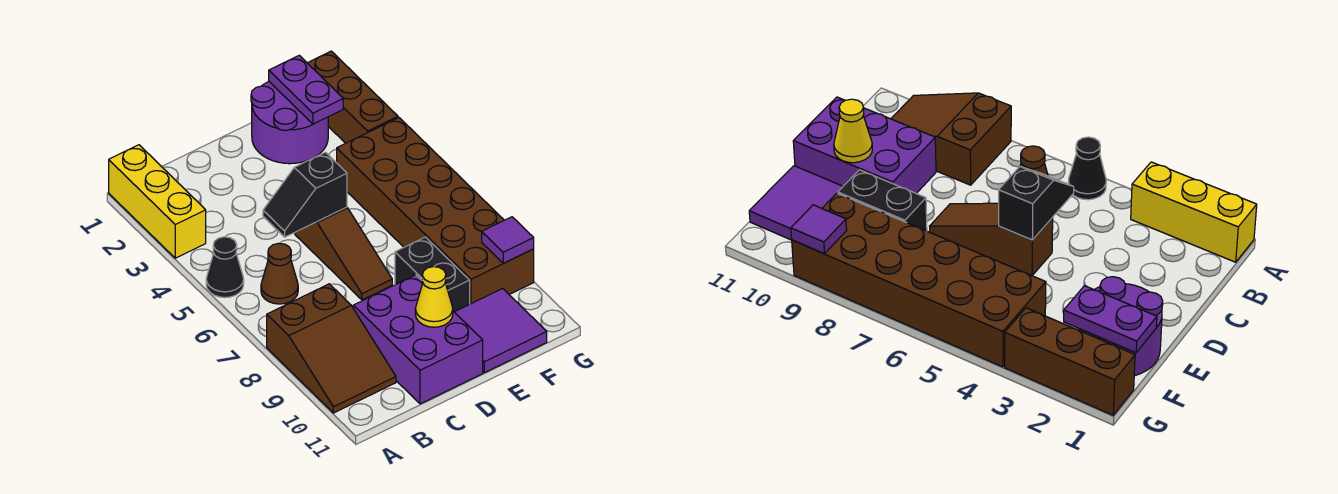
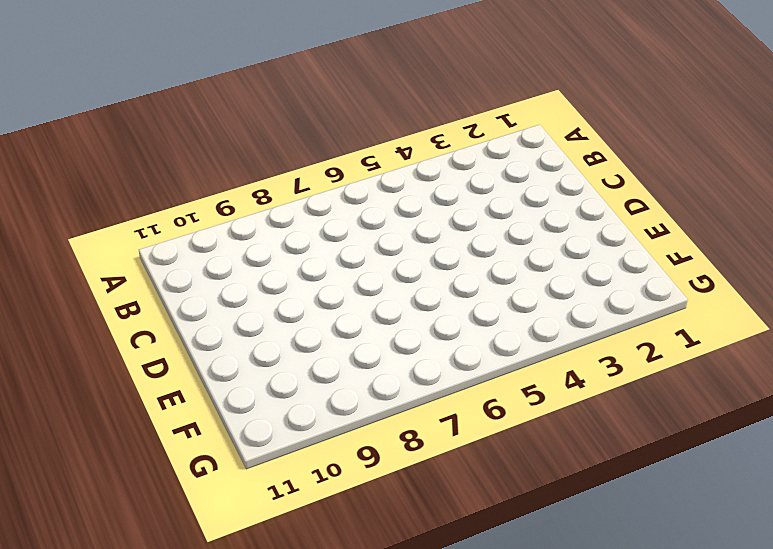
none -> yellow brick A1:A3 level 1
none -> black cone A5 level 1
none -> brown slope A8:B10 level 1 top 8

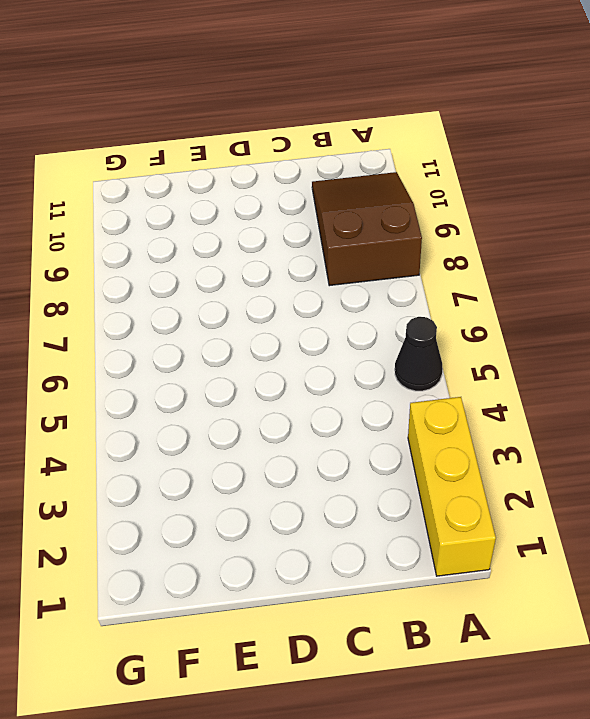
none -> brown cone B6 level 1
none -> purple brick C9:D11 level 1
none -> brown slope D5:D7 level 1 top 5

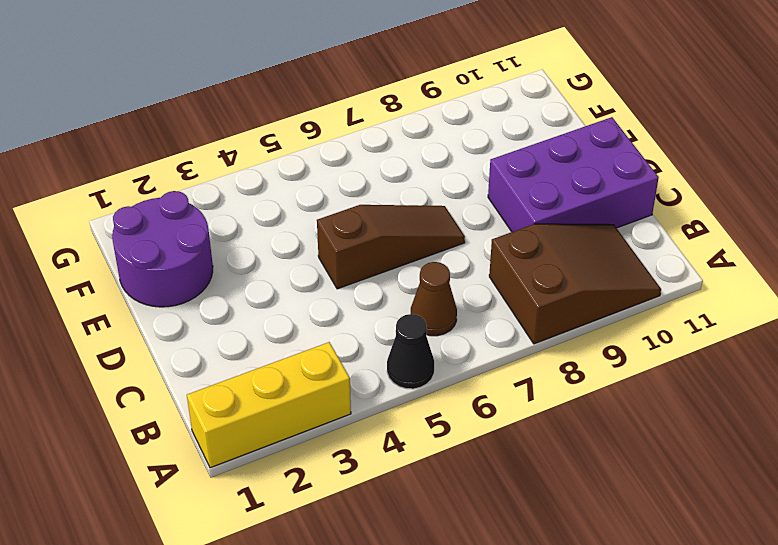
none -> black brick E8:E9 level 1
none -> purple tile E10:F11 level 1
none -> brown brick F4:G9 level 1

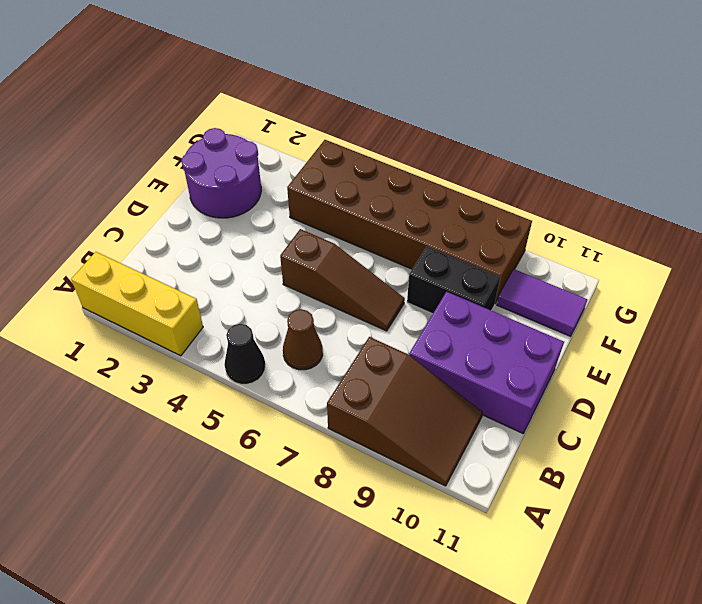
purple tile F10:F11 level 1 -> purple tile E10:F11 level 1
none -> brown brick G1:G3 level 1
none -> black slope C5:D5 level 2 top D
none -> yellow cone D10 level 2

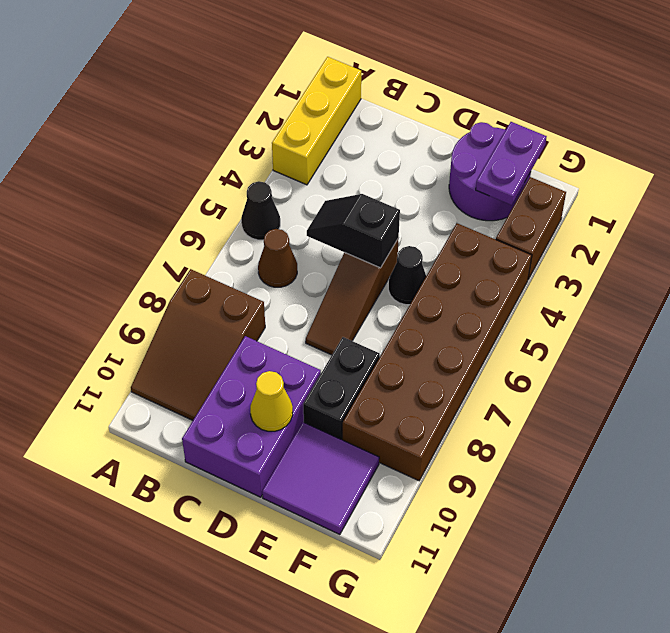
black cone E5 level 1 -> none
brown brick G2:G3 level 1 -> brown brick G1:G3 level 1
none -> purple tile G9 level 2

